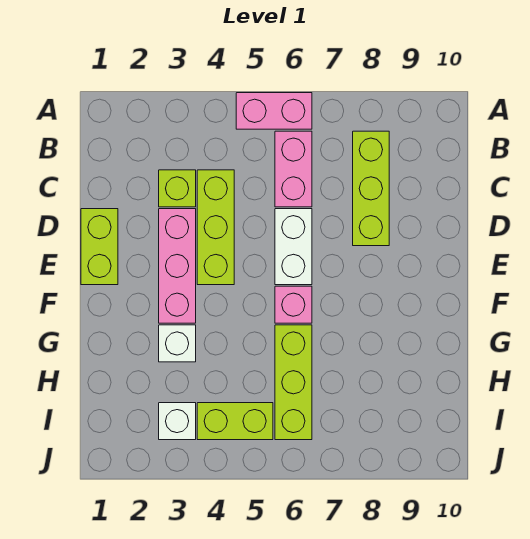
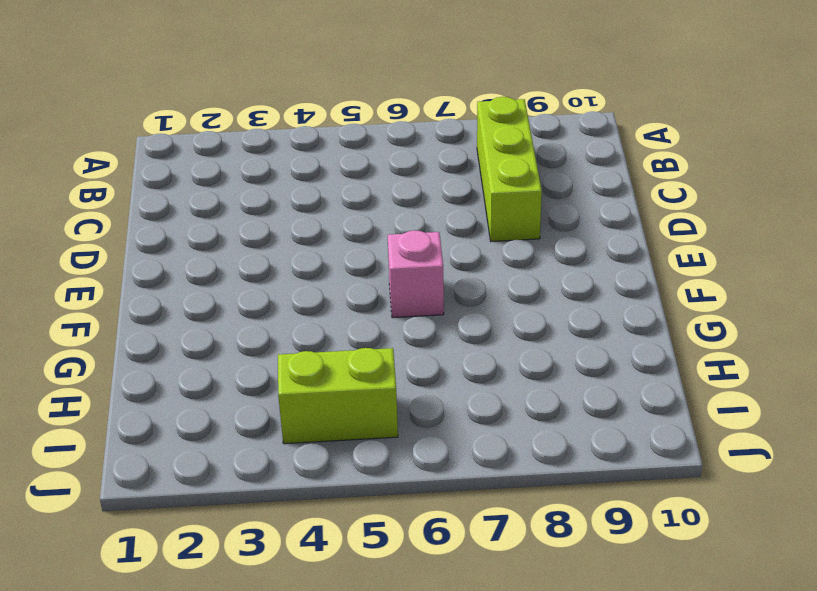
none -> pink brick A5:A6 level 1
none -> pink brick B6:C6 level 1
none -> lime brick C3 level 1

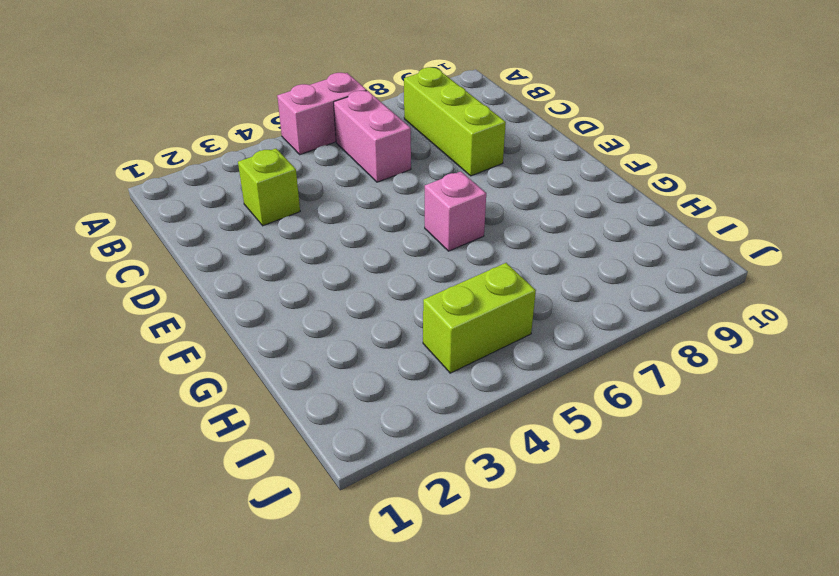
none -> lime brick C4:E4 level 1
none -> lime brick D1:E1 level 1
none -> pink brick D3:F3 level 1

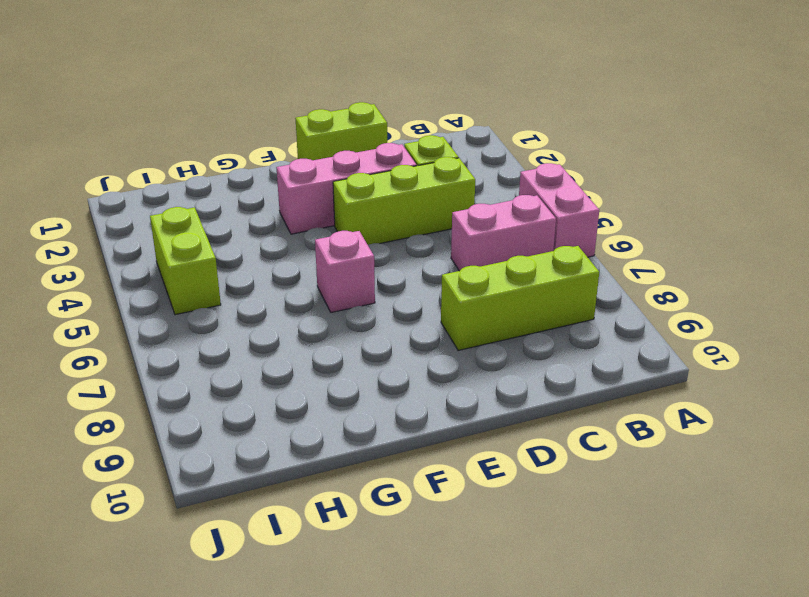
none -> white brick D6:E6 level 1
none -> white brick G3 level 1
none -> lime brick G6:I6 level 1

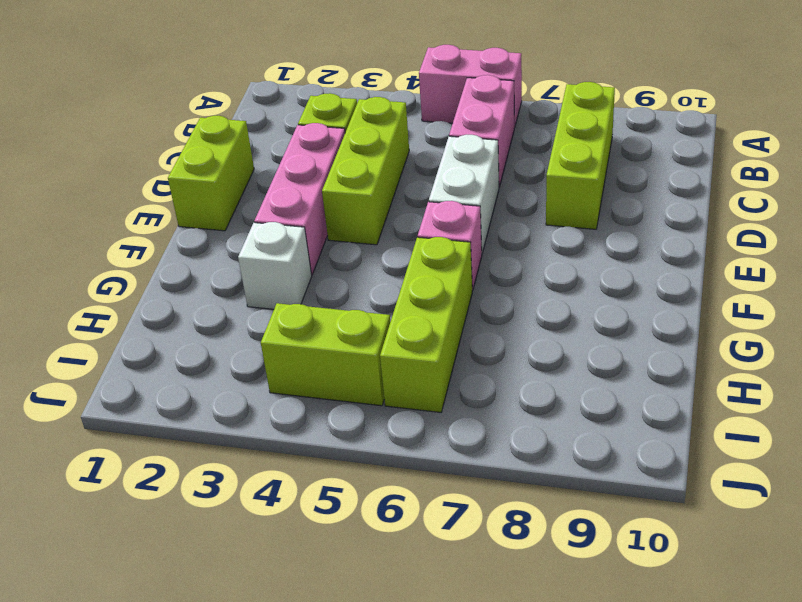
none -> white brick I3 level 1

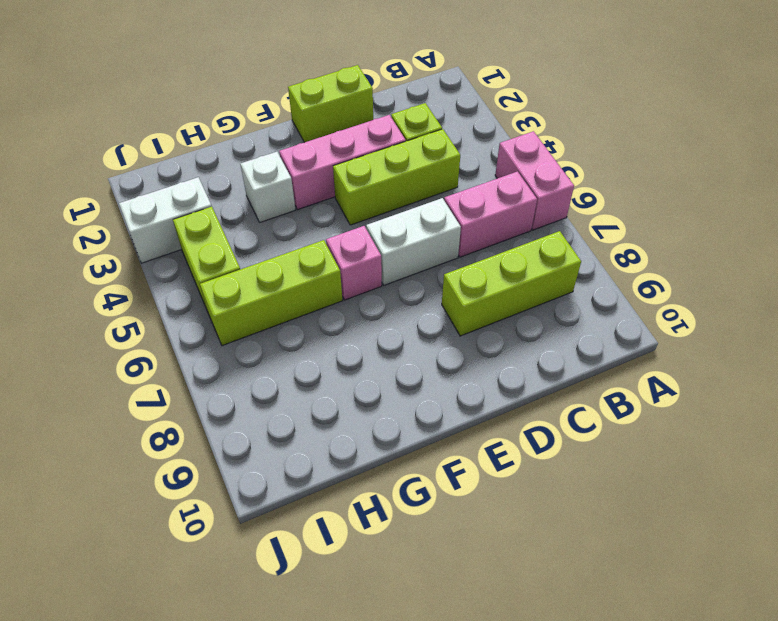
white brick I3:J3 level 1 -> white brick I3 level 1

